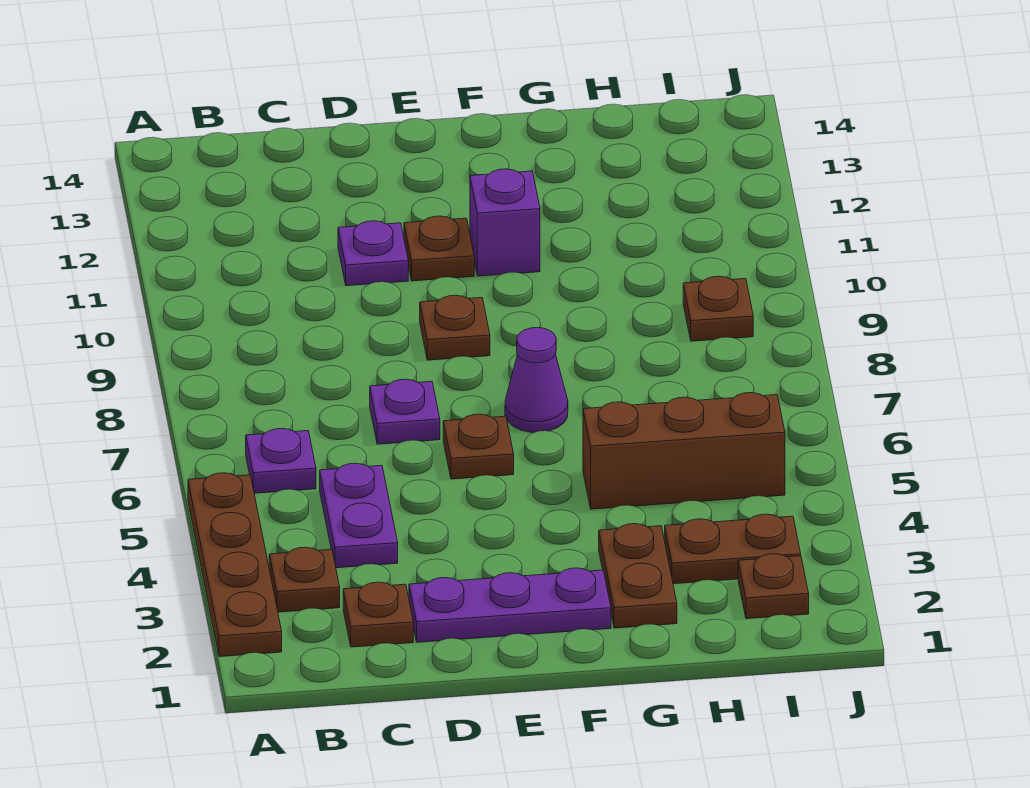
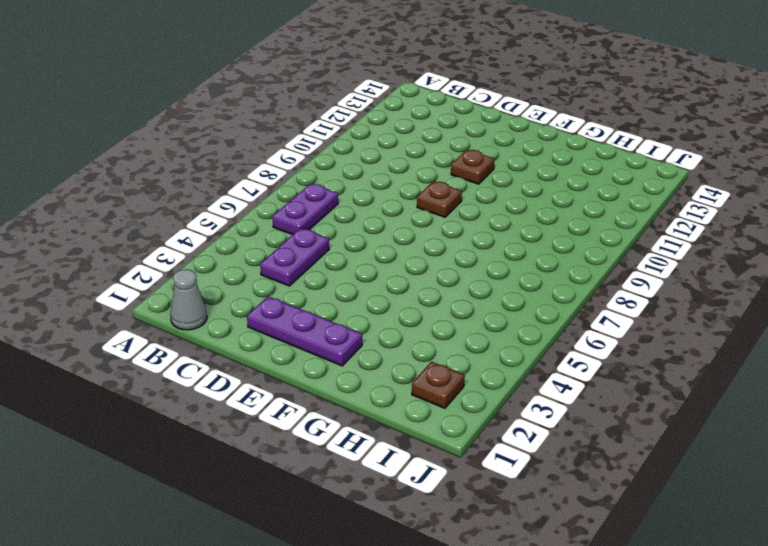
grey cone B1 level 1 -> none
purple plate B6:B7 level 1 -> purple plate B6 level 1
none -> brown plate A2:A5 level 1
none -> brown plate B3 level 1
none -> brown plate C2 level 1

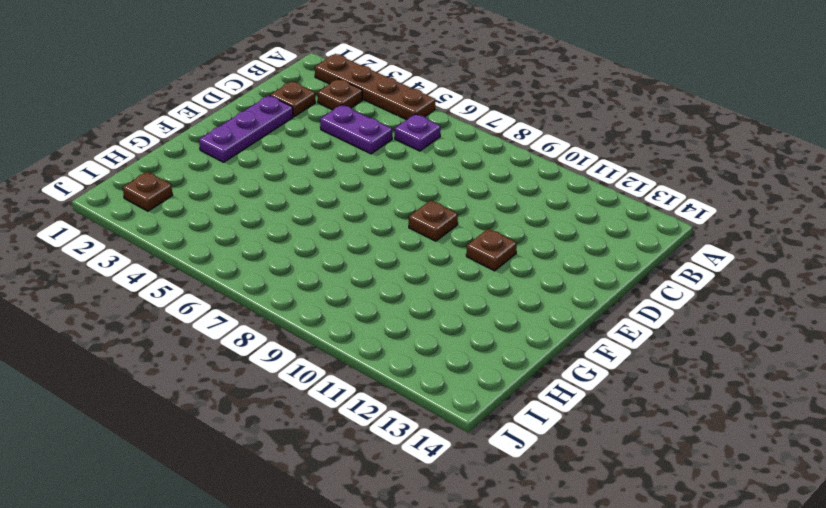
none -> purple plate D7 level 1
none -> purple plate D11 level 1
none -> brown plate E6 level 1

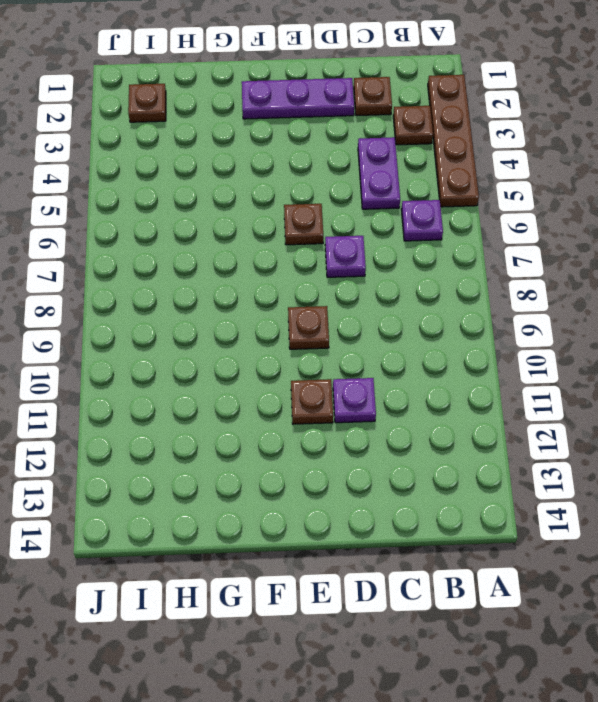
none -> purple cone F7 level 1
none -> purple brick F11 level 1
none -> brown plate G2:G3 level 1

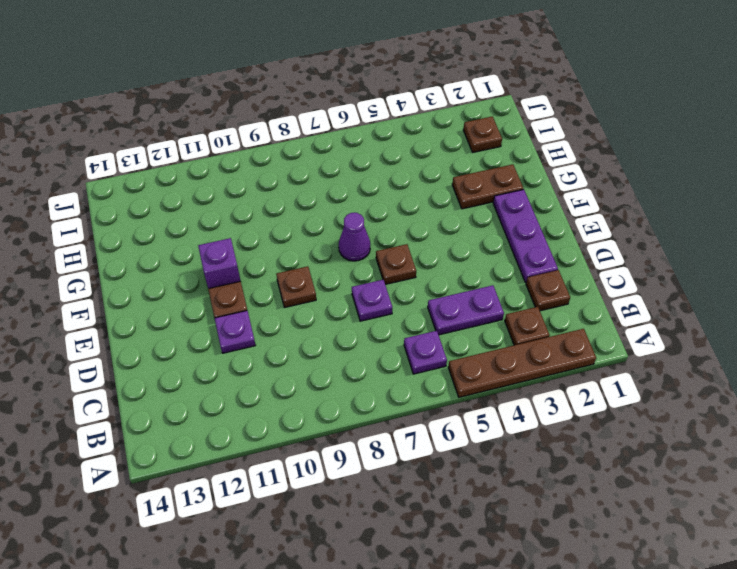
none -> brown brick G5:I5 level 1
none -> brown plate H3:I3 level 1
none -> brown plate I9 level 1

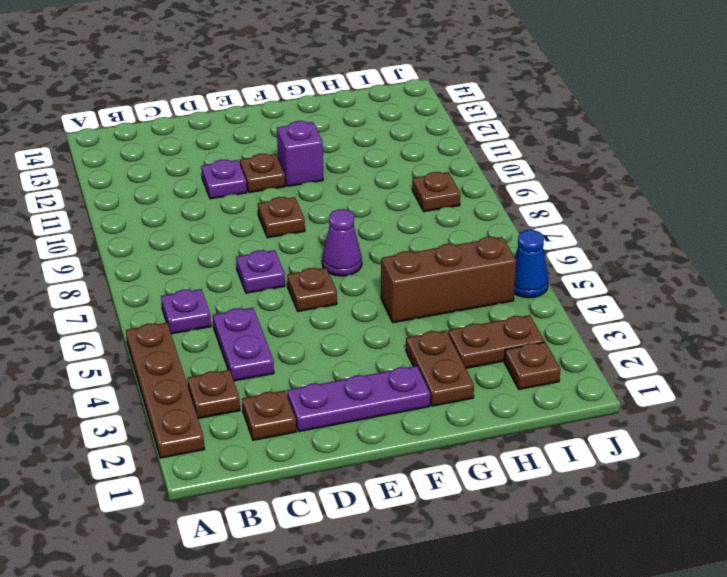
blue cone J5 level 1 -> none

